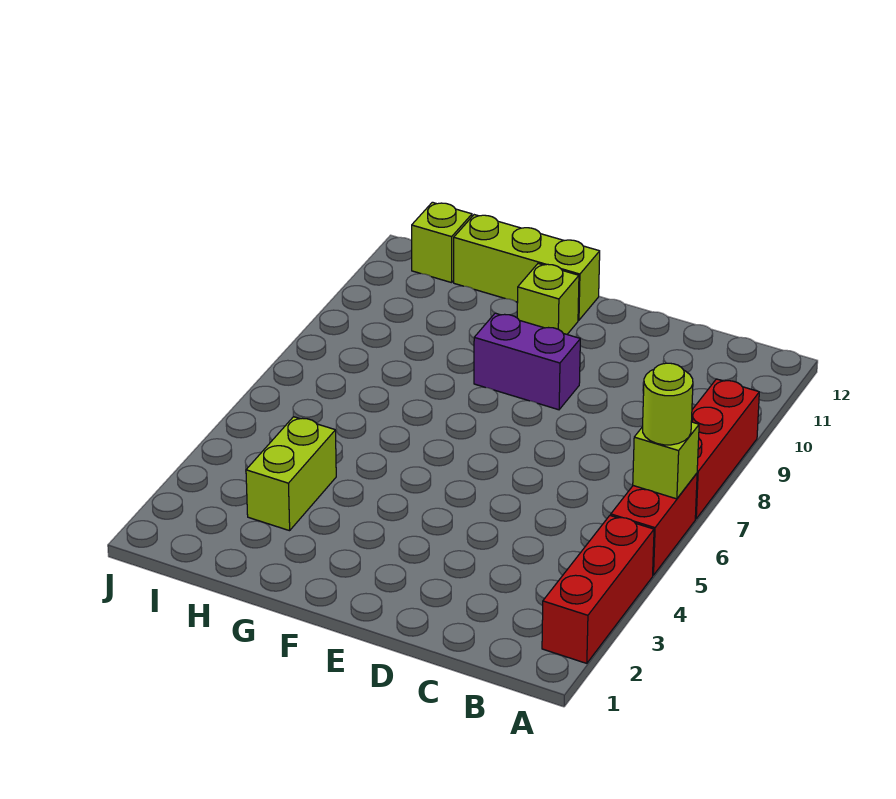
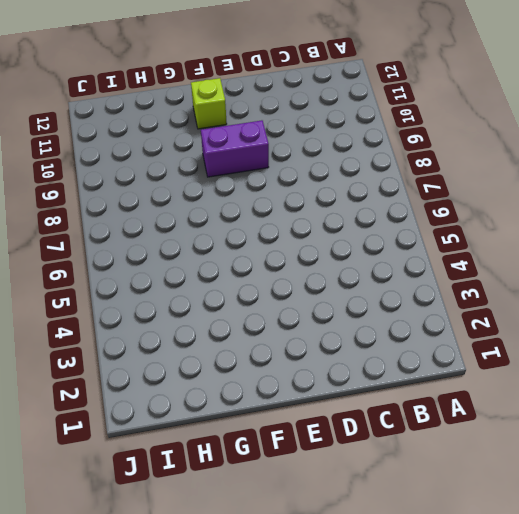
none -> red brick A2:A4 level 1
none -> red brick A5:A6 level 1

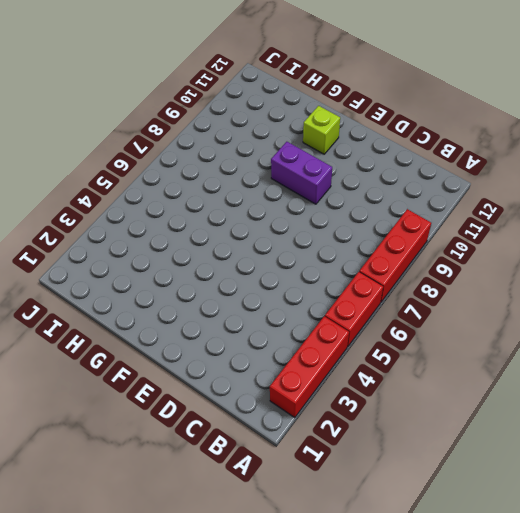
none -> lime brick F12:H12 level 1
none -> lime brick H3:H4 level 1

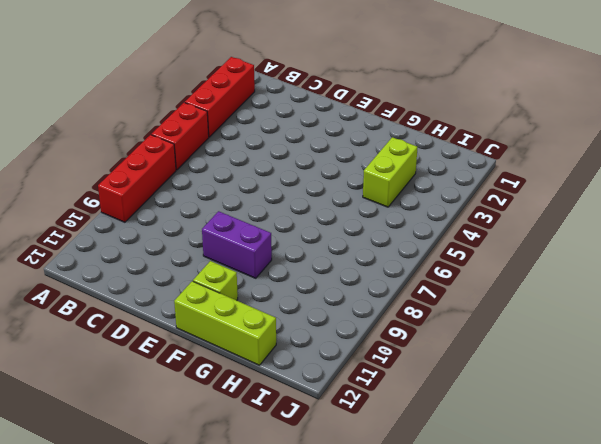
none -> lime brick I12 level 1
none -> lime brick A6 level 2

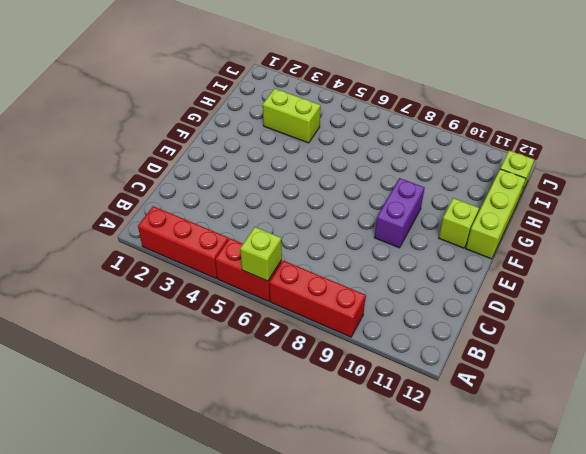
none -> lime round brick A6 level 3

